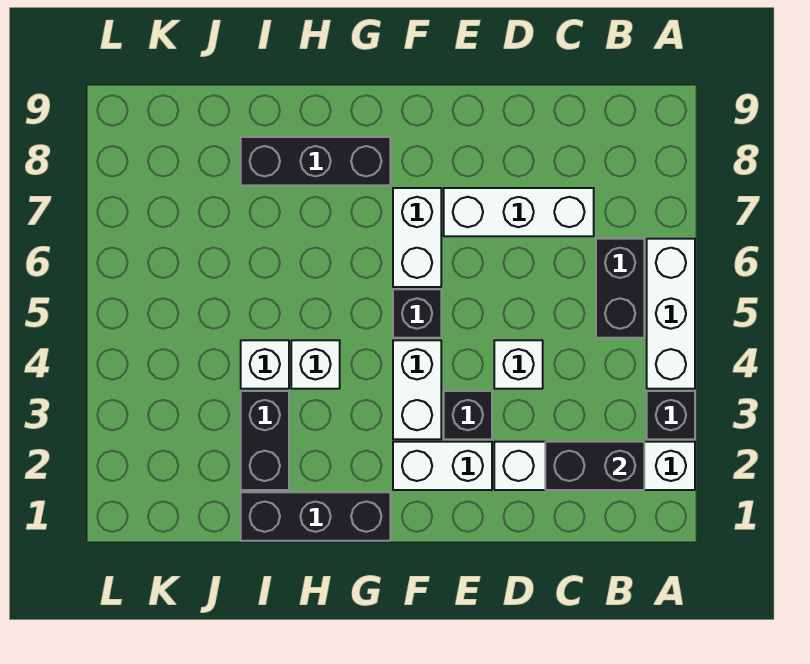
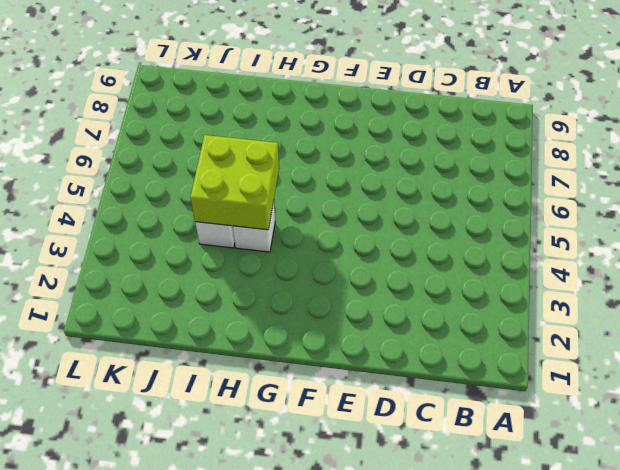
lime brick H4:I5 level 2 -> none
none -> white brick A2:D2 level 1
none -> black brick A3 level 1
none -> white brick A4:A6 level 1

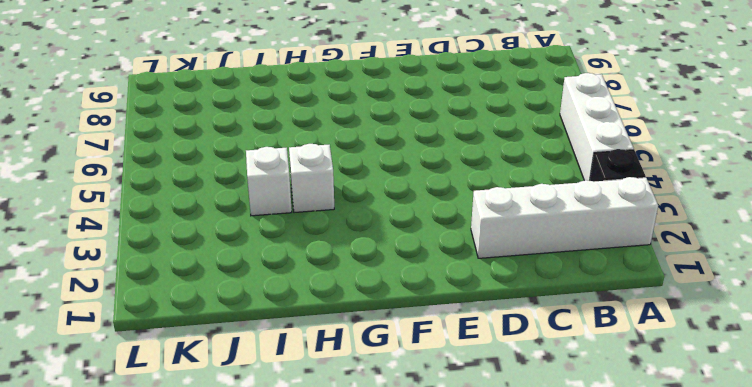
none -> black brick B5:B6 level 1
none -> white brick C7:E7 level 1
none -> white brick D4 level 1

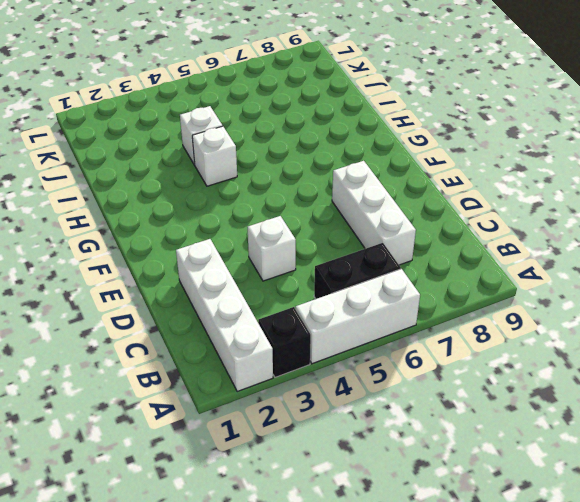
none -> white brick E2:F2 level 1
none -> black brick E3 level 1
none -> white brick F3:F4 level 1

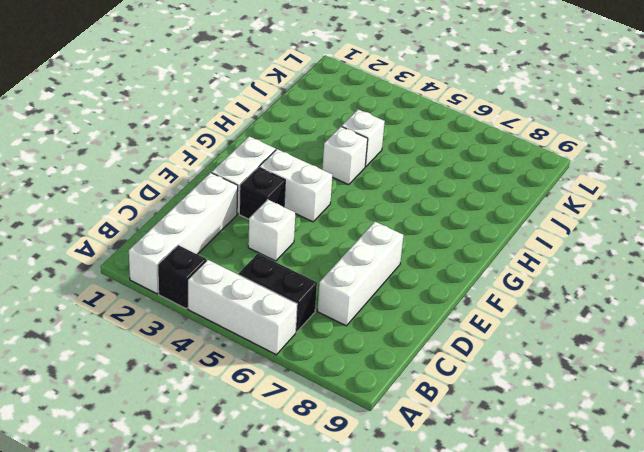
none -> black brick F5 level 1
none -> white brick F6:F7 level 1
none -> black brick G1:I1 level 1

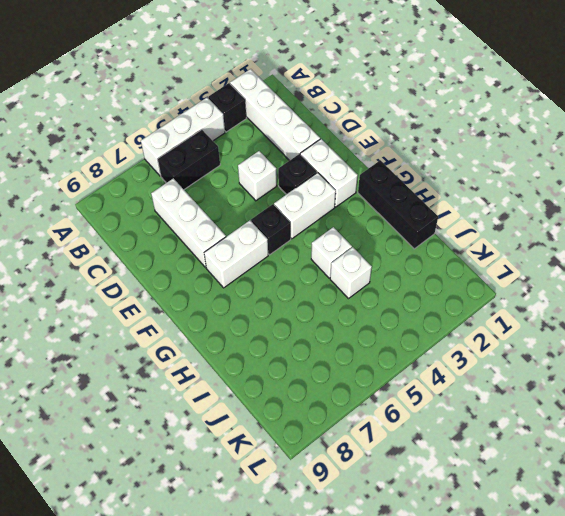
none -> black brick G8:I8 level 1
none -> black brick I2:I3 level 1
none -> black brick B2:C2 level 2

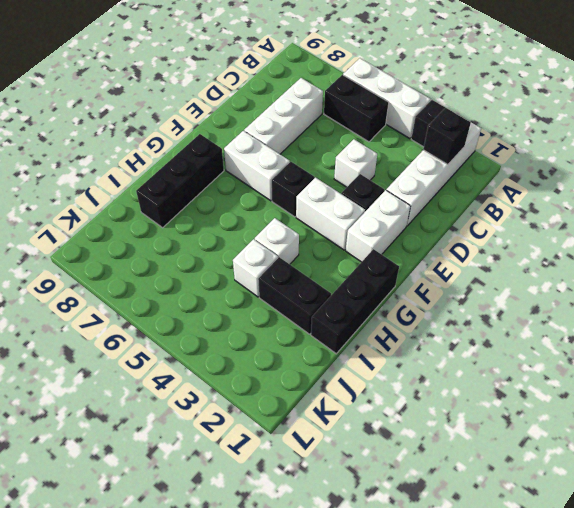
black brick B2 level 2 -> black brick B2:C2 level 2

